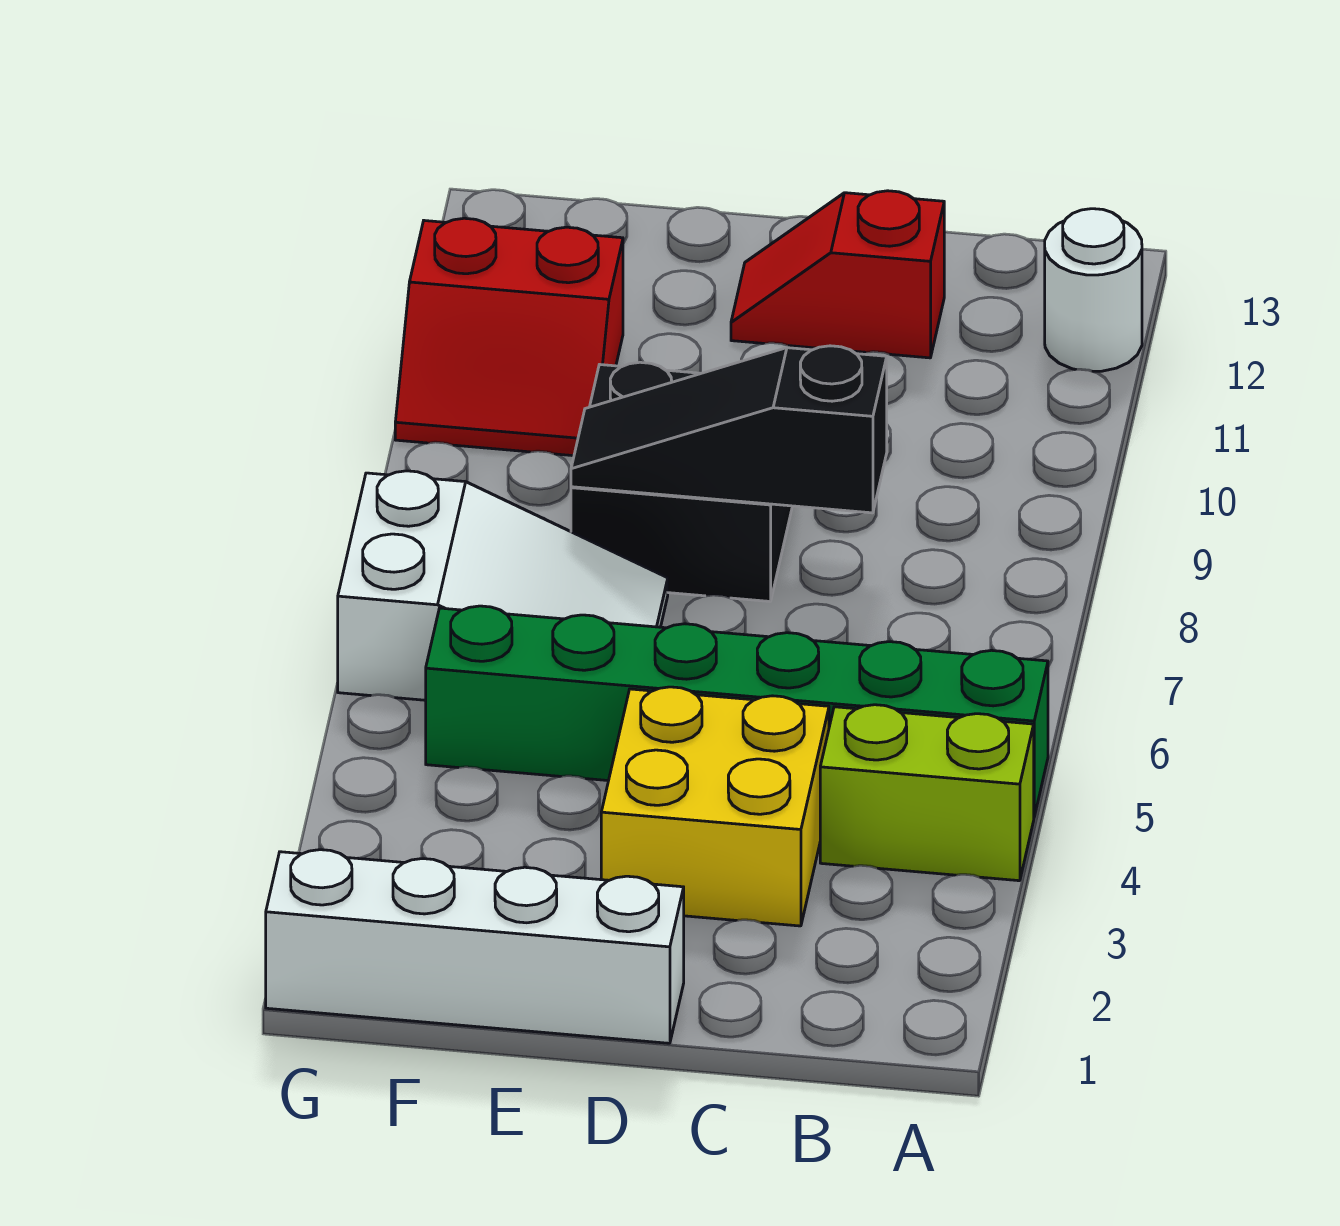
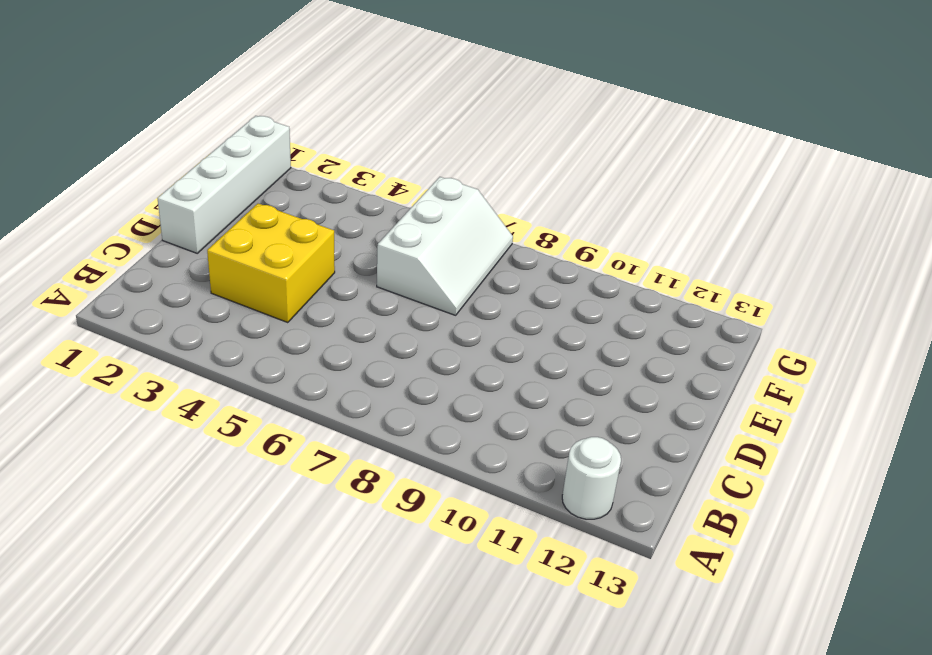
white slope E6:G7 level 1 top 6 -> white slope E6:G7 level 1 top G
none -> lime brick A4:B4 level 1
none -> green brick A5:F5 level 1

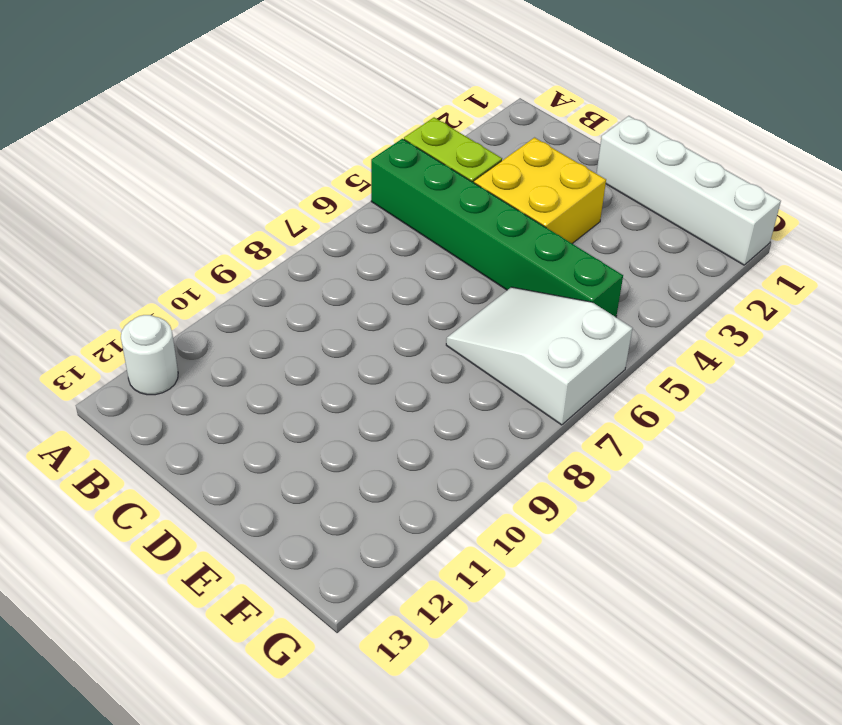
none -> red slope C12:D12 level 1 top C
none -> black brick D8:E9 level 1

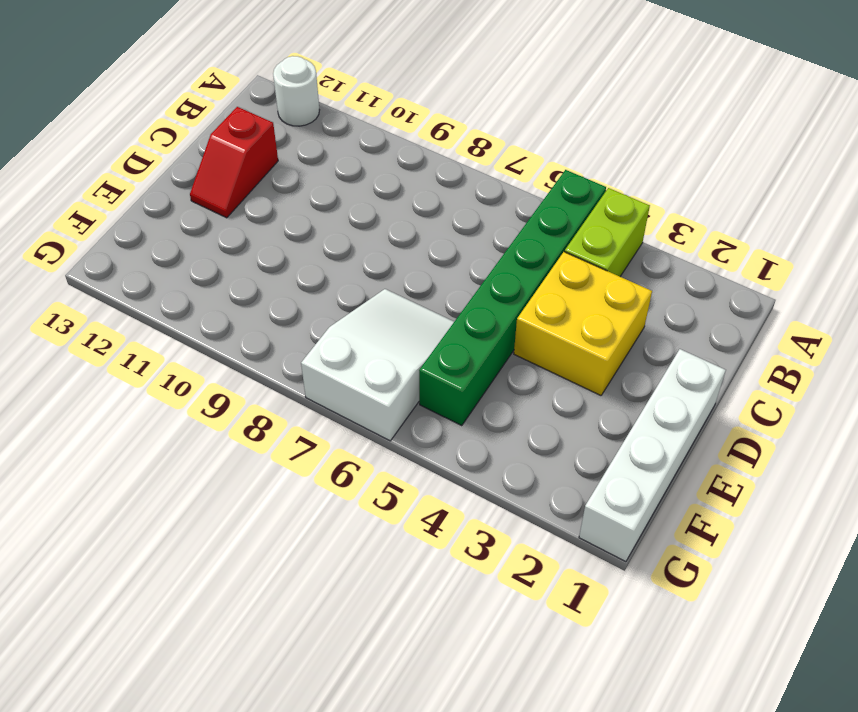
none -> black brick D8:E9 level 1
none -> red slope F10:G11 level 1 top 11

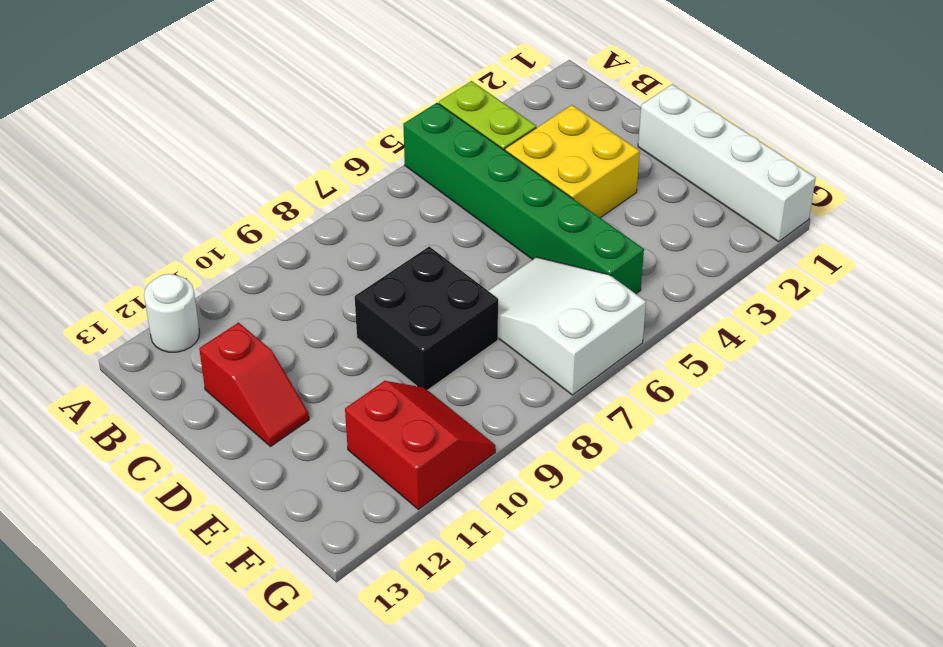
none -> black slope C8:E8 level 2 top C

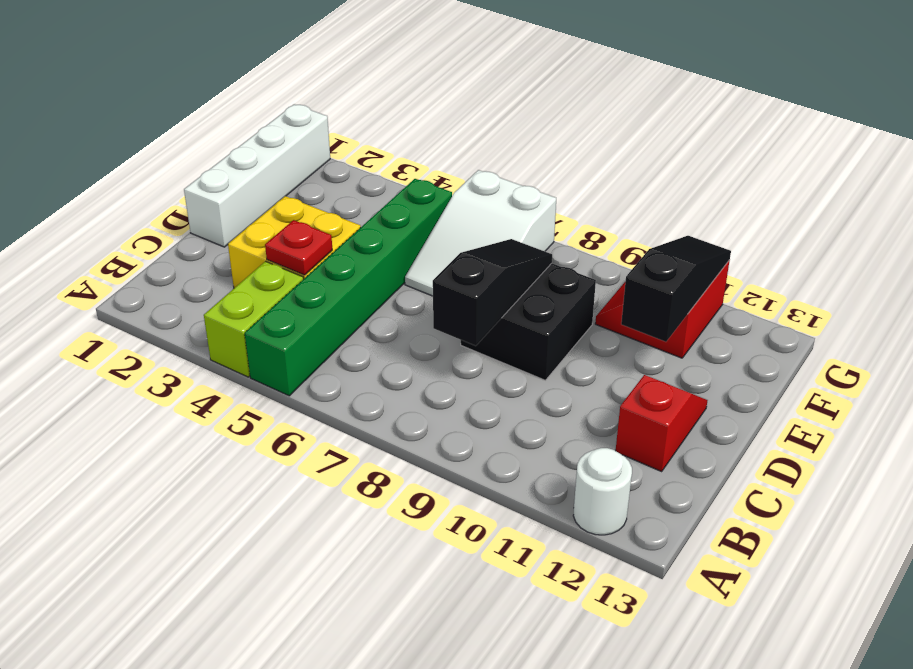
red plate C4 level 2 -> none
black slope E11:G11 level 2 top E -> none

